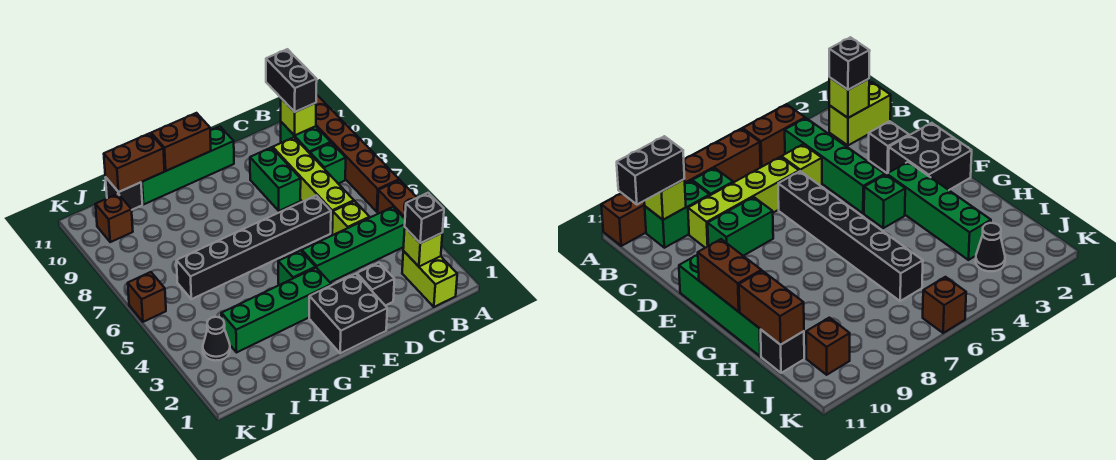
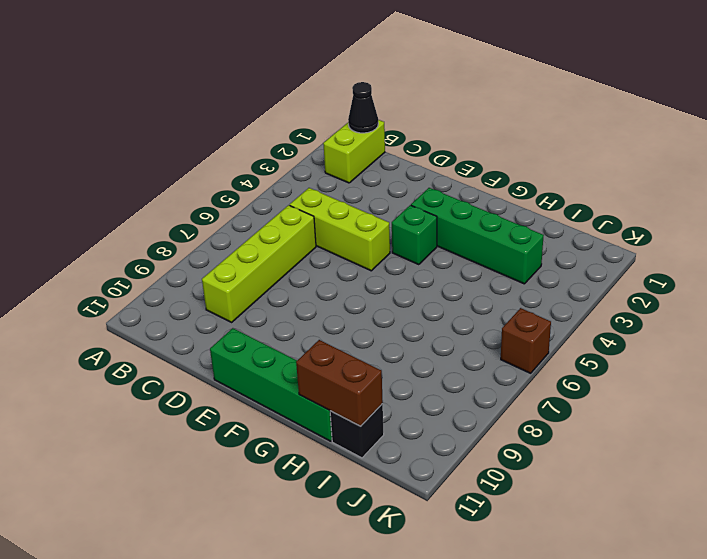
black cone B1 level 2 -> black cone J3 level 1
lime brick C5:E5 level 1 -> lime brick C5 level 1
none -> brown brick A4:A5 level 1
none -> brown brick A6:A11 level 1
none -> green brick B4:E4 level 1

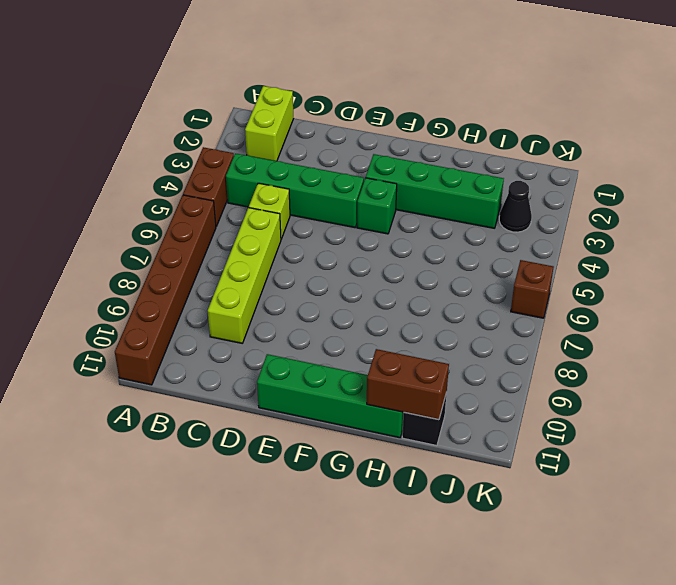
none -> green brick B8 level 1
none -> green brick B9:B10 level 1
none -> black brick D2 level 1

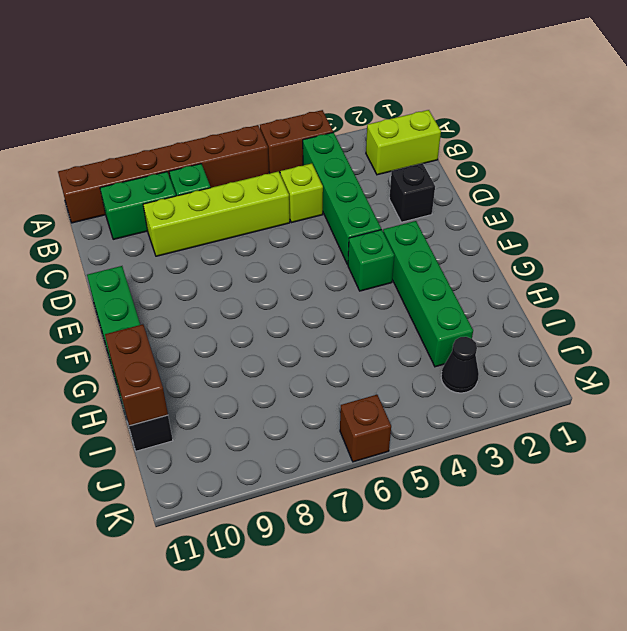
none -> black brick D6:I6 level 1
none -> green brick D8:D9 level 1
none -> black brick E1:F2 level 1

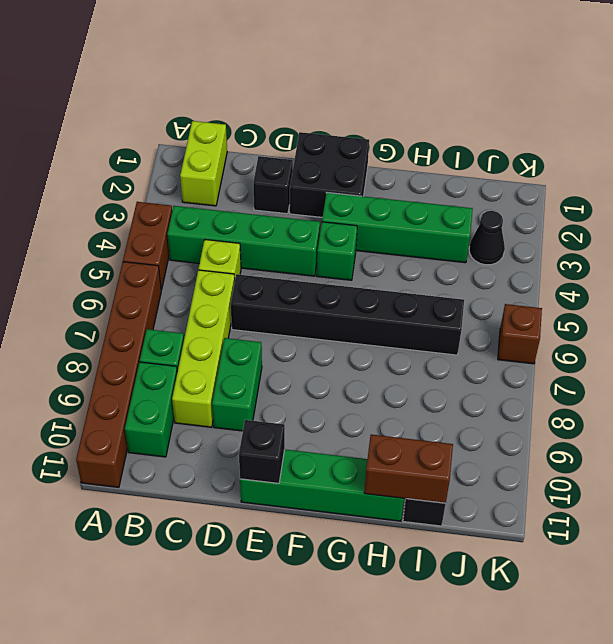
black brick E11 level 2 -> black brick B2 level 3
none -> brown brick J10 level 1
none -> lime brick B2 level 2
none -> lime brick B10 level 2

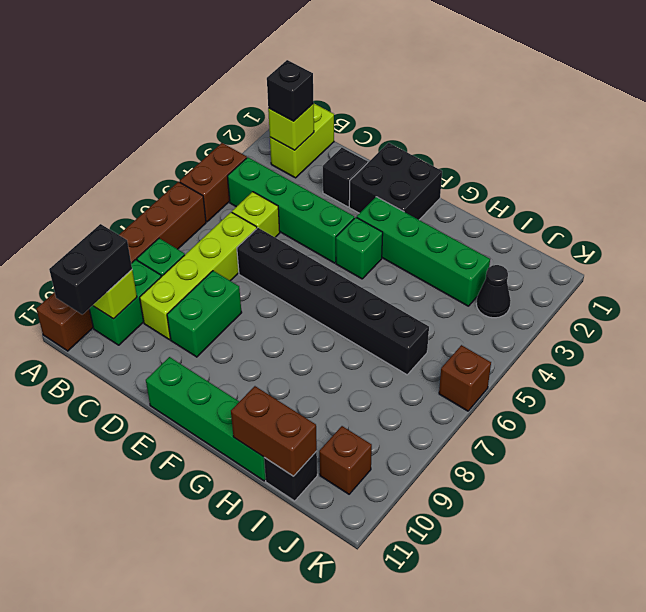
none -> brown brick F11:G11 level 2

